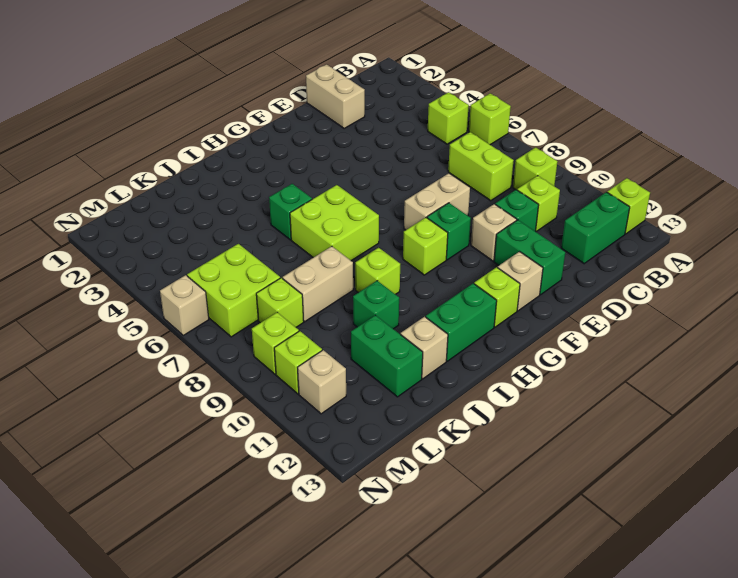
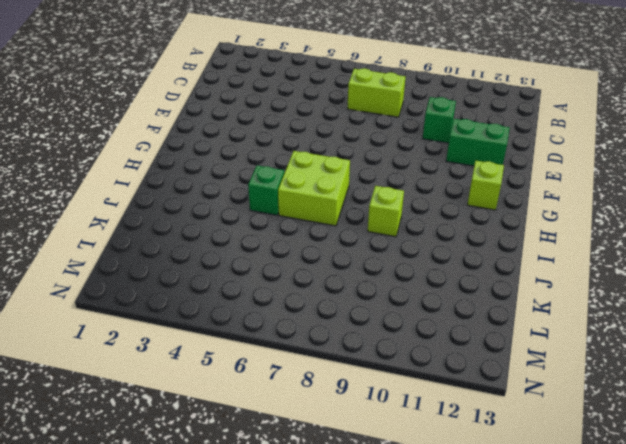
none -> lime brick A6 level 1
none -> lime brick A12 level 1
none -> lime brick B5 level 1
none -> lime brick B9 level 1

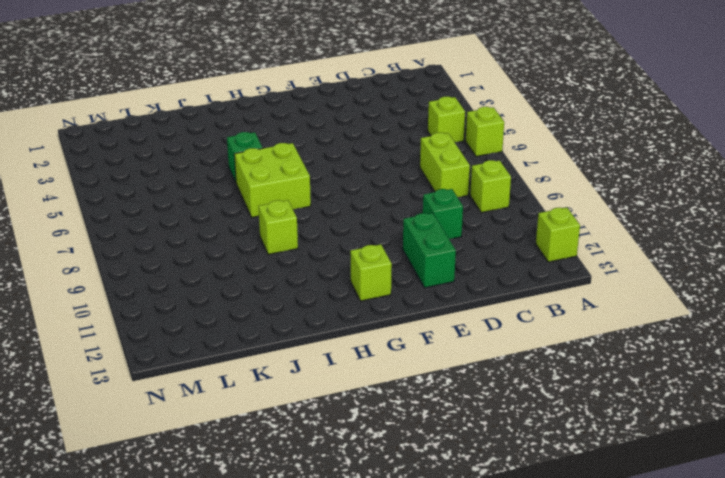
none -> green brick B12:C12 level 1
none -> lime brick C10 level 1
none -> tan brick D1:D2 level 1
none -> tan brick E8:F8 level 1

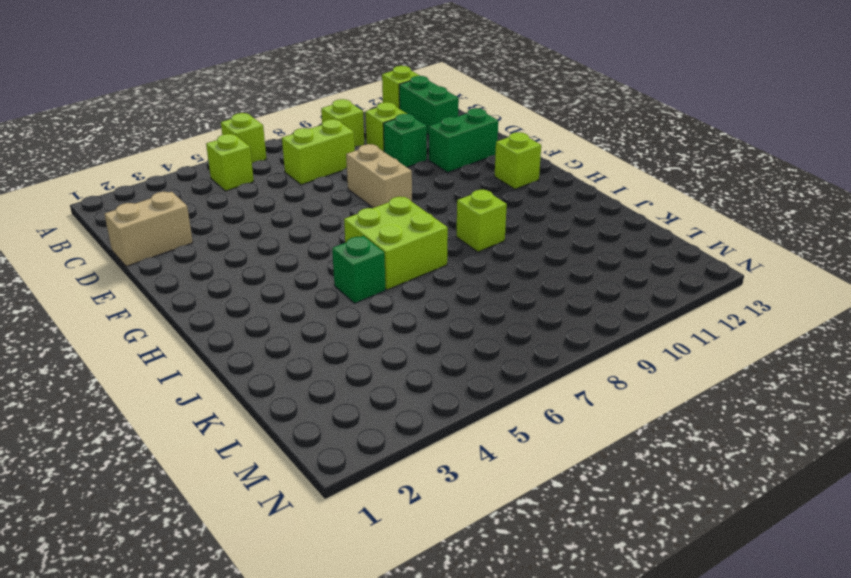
none -> tan brick E10 level 1
none -> green brick F9 level 1
none -> tan brick F12 level 1
none -> lime brick G9 level 1

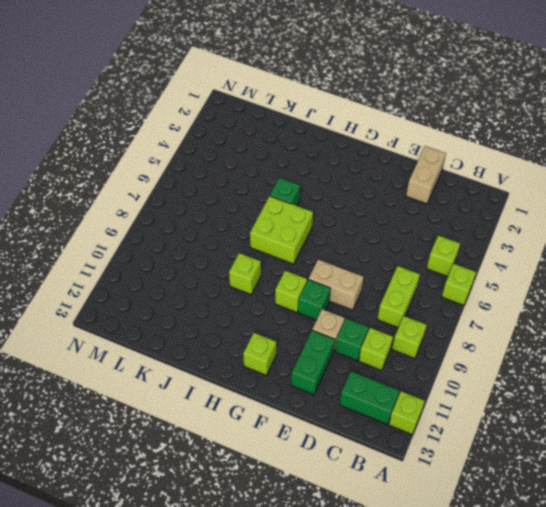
none -> tan brick F12 level 1
none -> green brick H12:I12 level 1
none -> tan brick J8:K8 level 1
none -> green brick J10 level 1

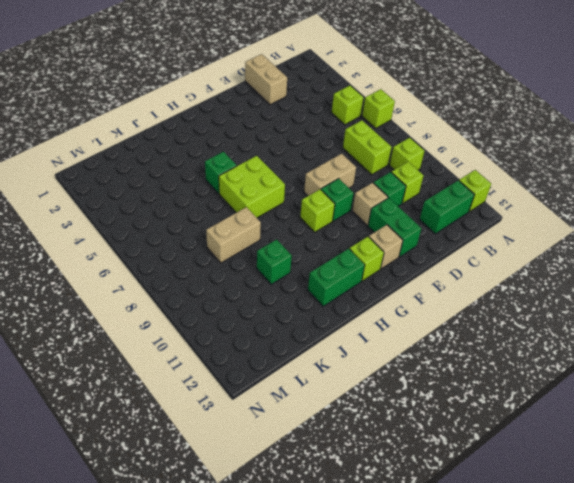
none -> lime brick I9 level 1
none -> tan brick J12 level 1
none -> green brick K11:K12 level 1
none -> lime brick L6:M7 level 1

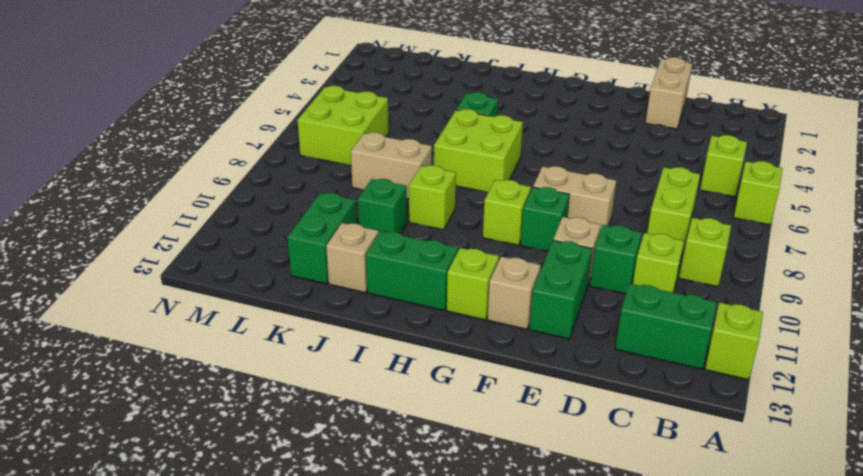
none -> lime brick L8 level 1
none -> lime brick M9 level 1
none -> lime brick M10 level 1
none -> tan brick M11 level 1

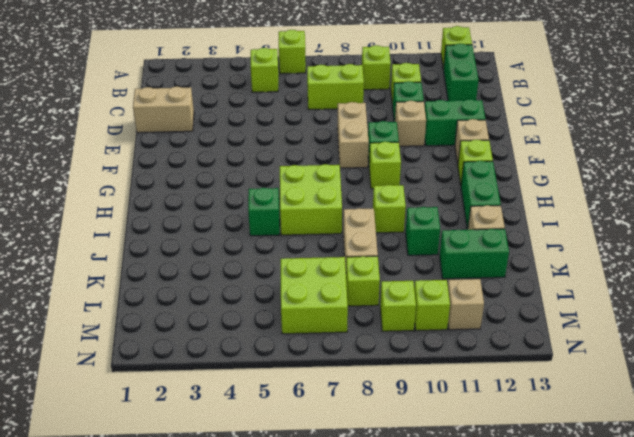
none -> tan brick N6 level 1

